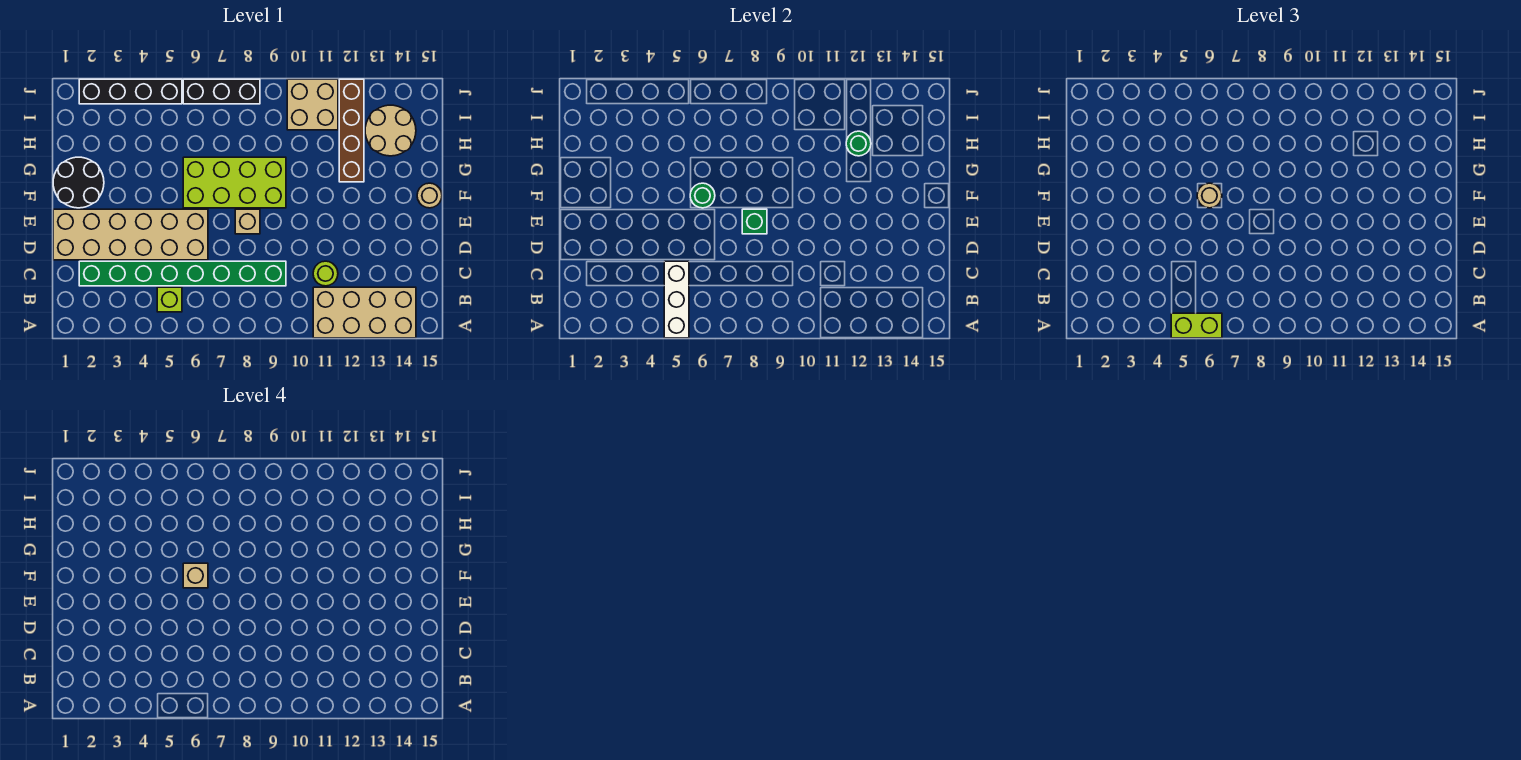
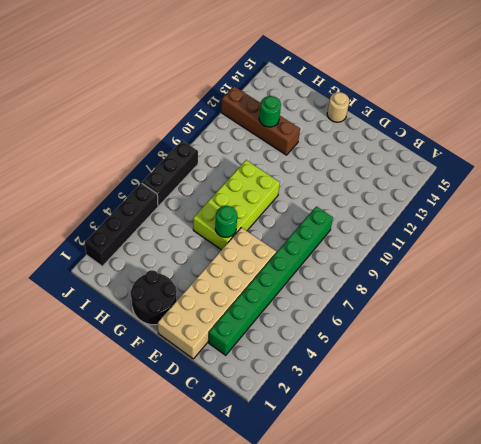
none -> tan brick A11:B14 level 1
none -> lime brick B5 level 1
none -> lime round brick C11 level 1

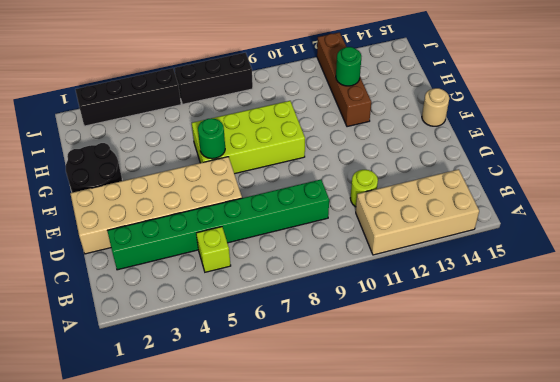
none -> tan brick E8 level 1
none -> tan round brick H13:I14 level 1
none -> tan brick I10:J11 level 1

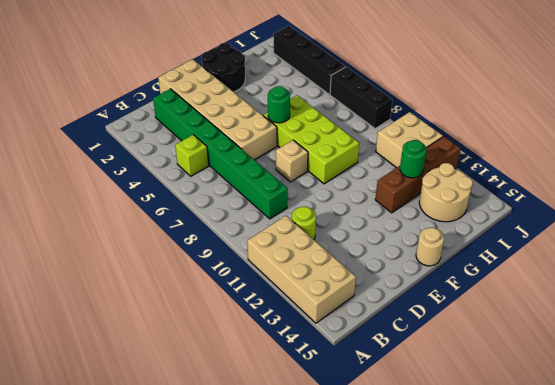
none -> white brick A5:C5 level 2
none -> green brick E8 level 2
none -> lime brick A5:A6 level 3

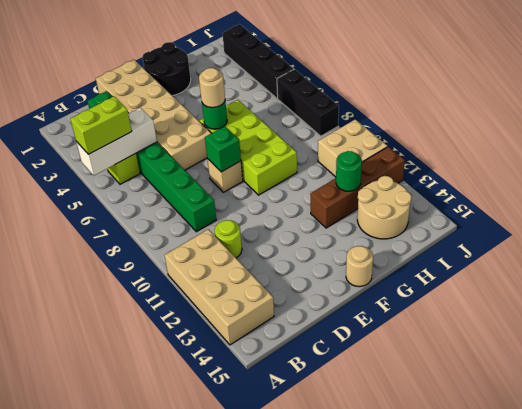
lime brick A5:B5 level 3 -> lime brick A5:A6 level 3
none -> tan brick F6 level 4

